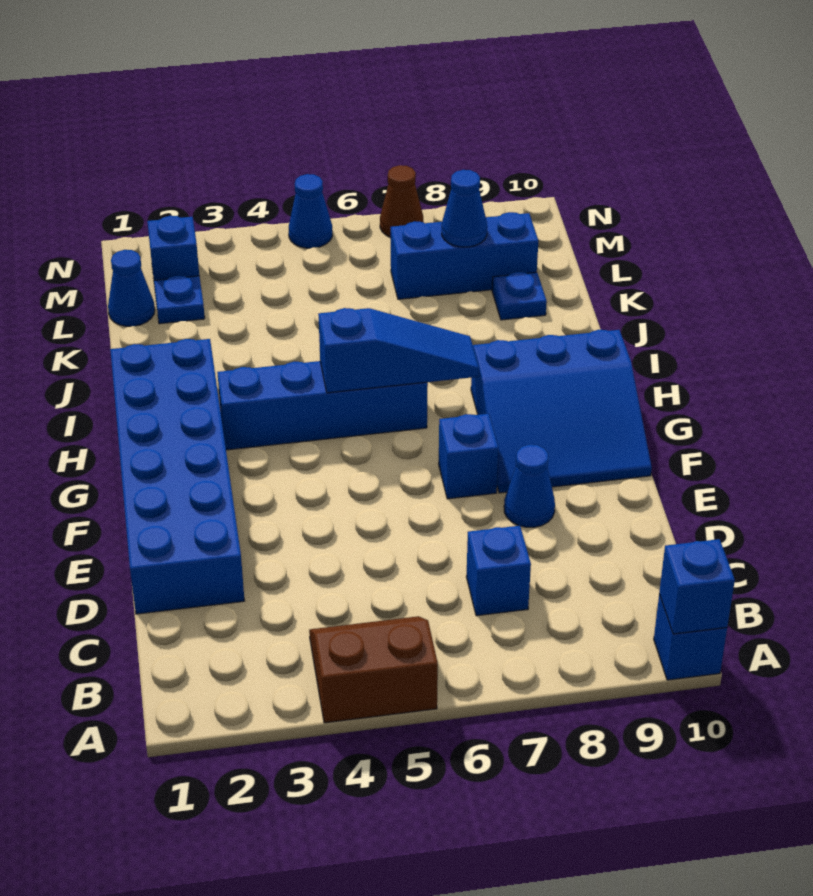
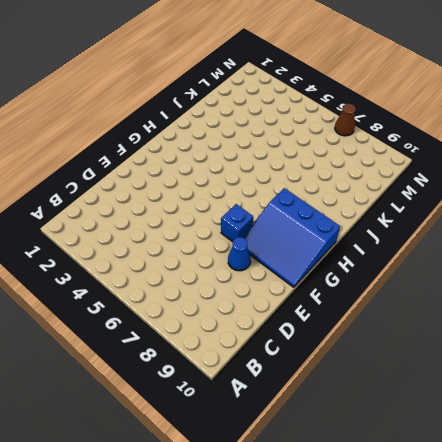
none -> brown slope A4:B5 level 1 top A
none -> blue brick A10 level 1
none -> blue brick C7 level 1

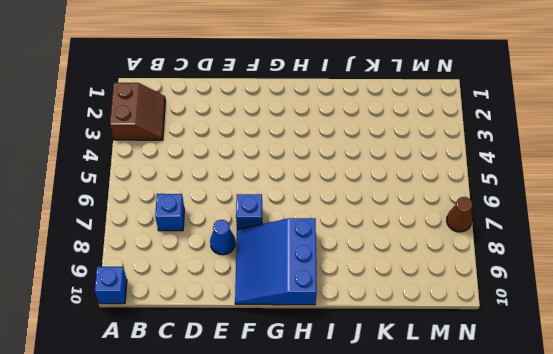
brown slope A2:B3 level 1 top A -> brown slope A4:B5 level 1 top A
none -> blue brick D1:I2 level 1
none -> blue brick H3:H6 level 1
none -> blue plate K9 level 1

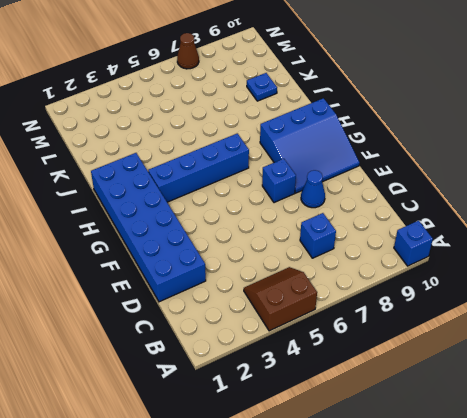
none -> blue cone L1 level 1
none -> blue plate L2 level 1
none -> blue brick L7:L9 level 1

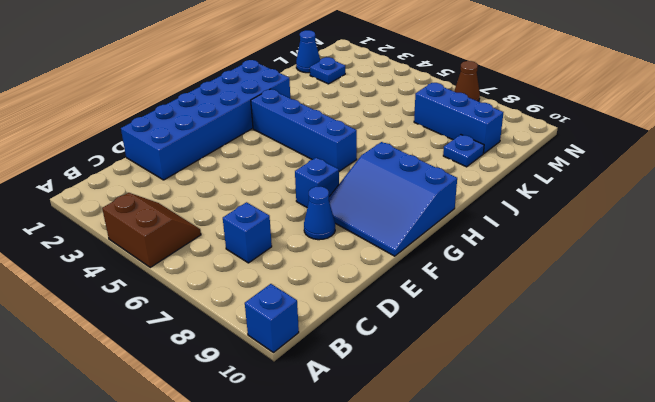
none -> blue brick M2 level 1
none -> blue cone N5 level 1
none -> blue brick A10 level 2

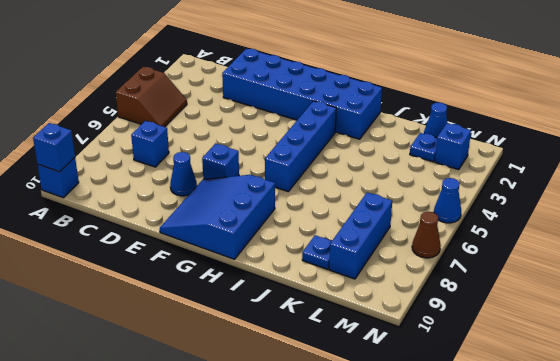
none -> blue slope H5:H7 level 2 top 5
none -> blue cone L8 level 2

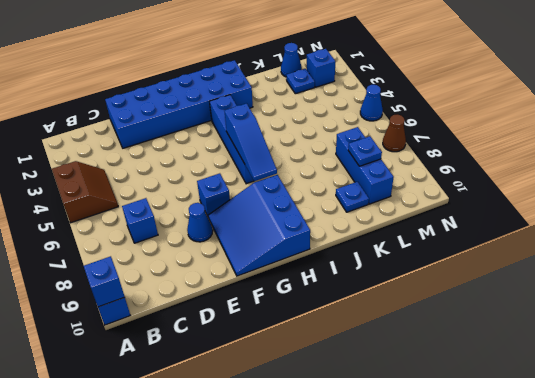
blue plate L8 level 2 -> blue cone L8 level 2

